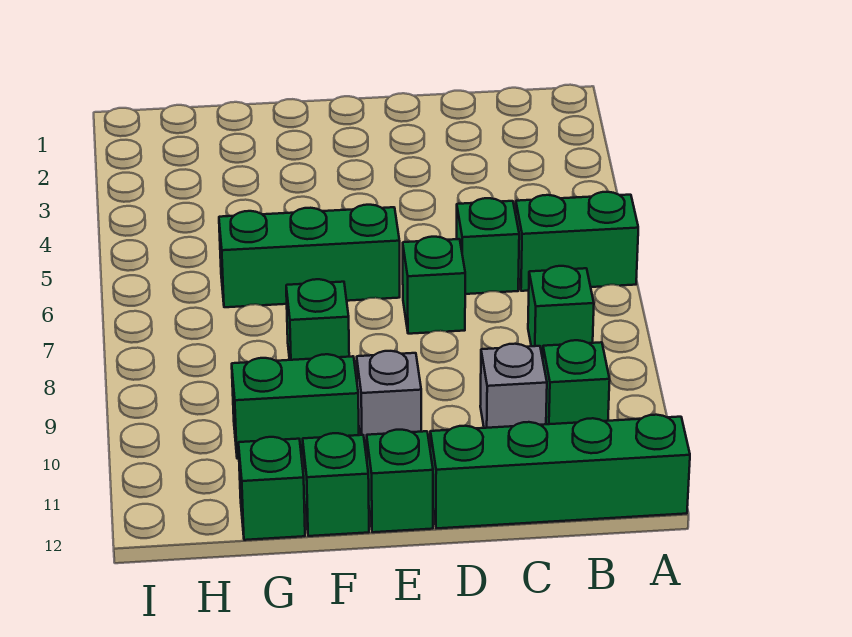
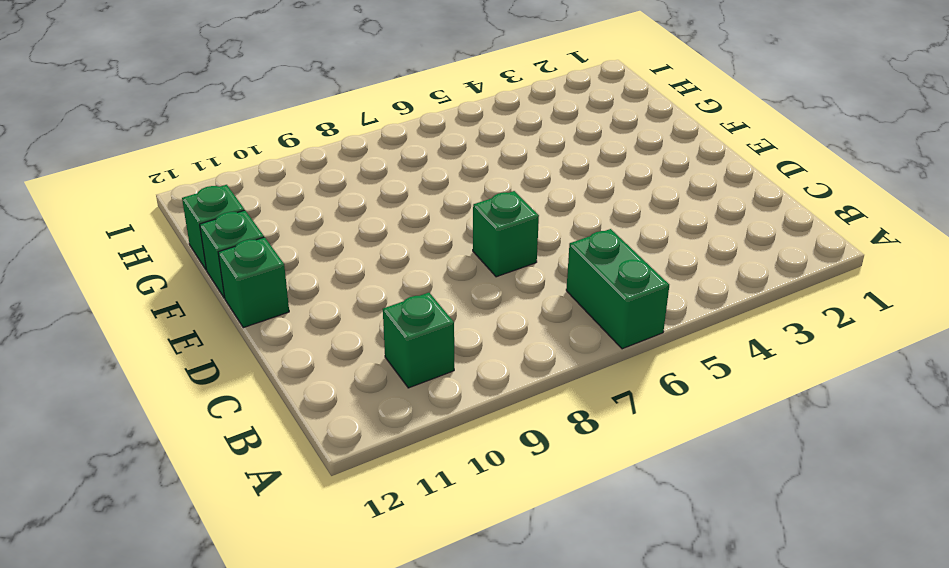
none -> green brick A12:D12 level 1
none -> green brick B8 level 1
none -> green brick C6 level 1

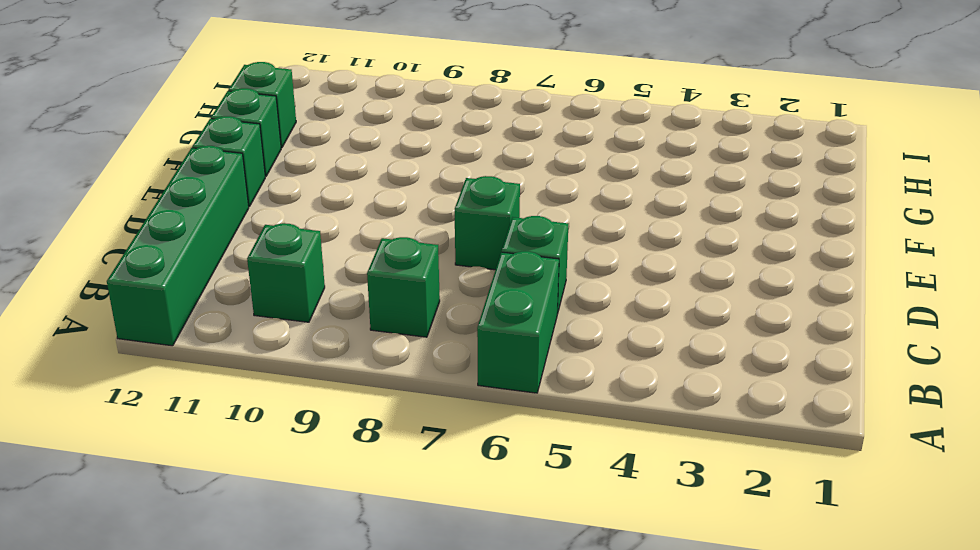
none -> grey brick C10 level 1
none -> green brick E6:G6 level 1
none -> grey brick E10 level 1

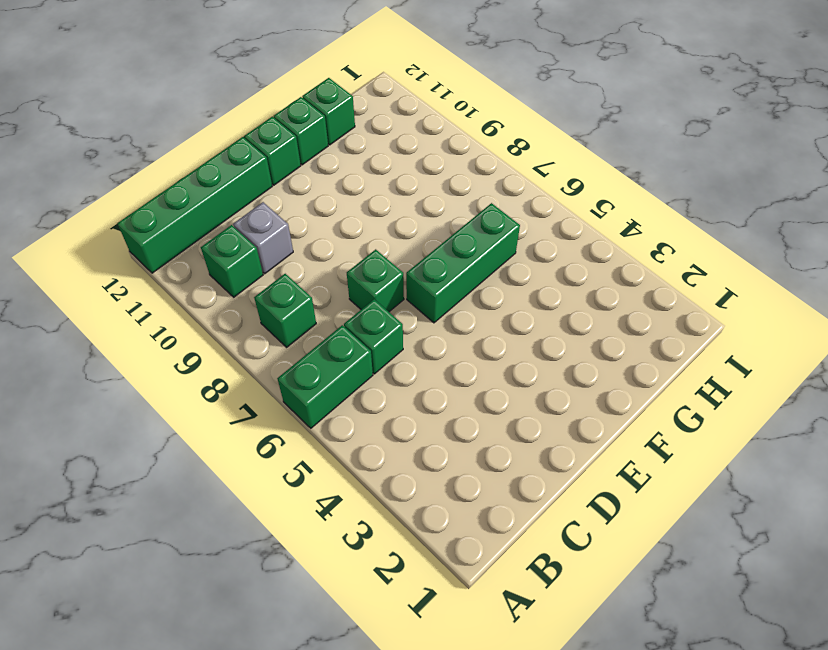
none -> grey brick E10 level 1
none -> green brick F8 level 1
none -> green brick F10:G10 level 1

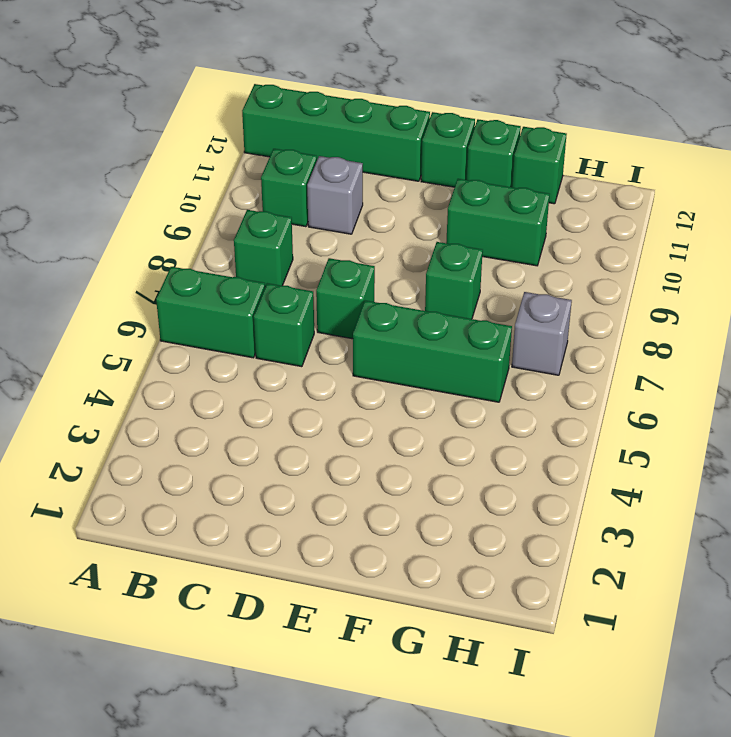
grey brick H7 level 1 -> grey brick E10 level 1

